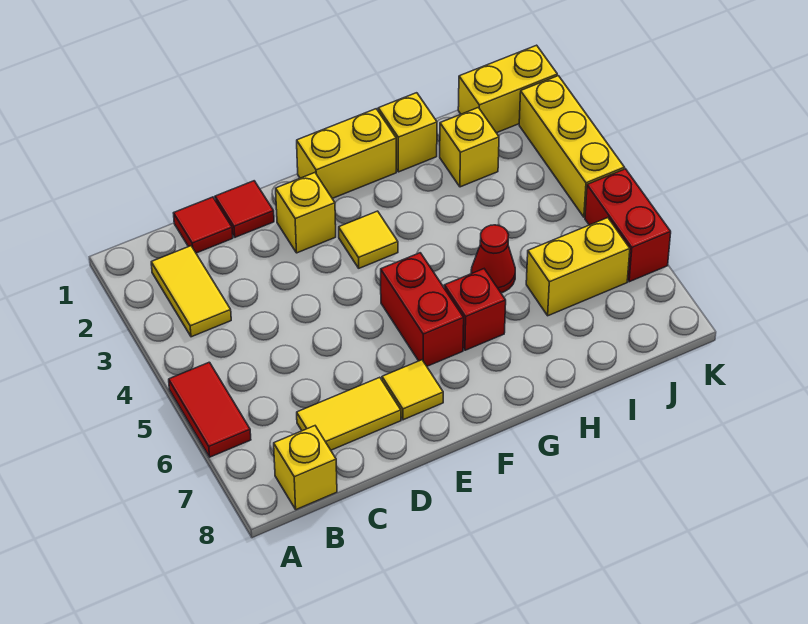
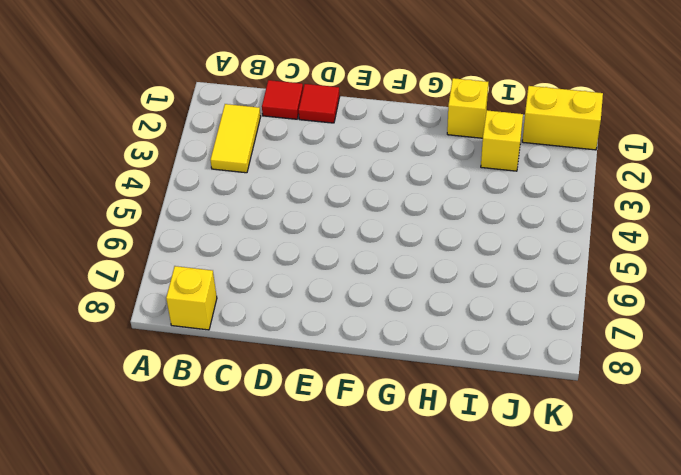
none -> red tile A5:A6 level 1
none -> yellow tile C7:D7 level 1
none -> yellow brick E2 level 1

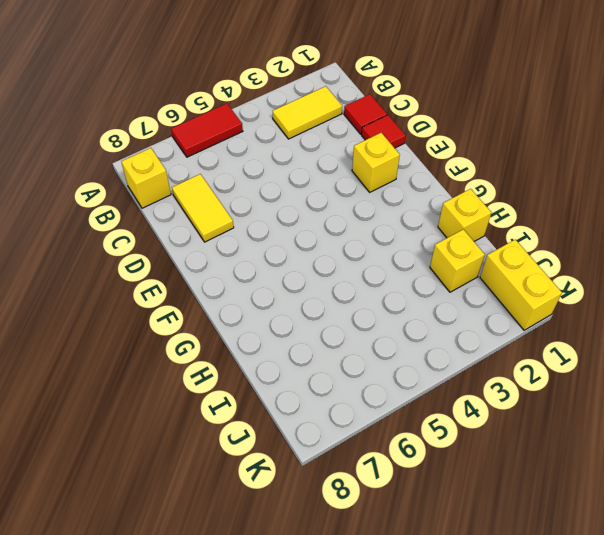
none -> yellow tile E7 level 1
none -> yellow brick F1:G1 level 1
none -> yellow tile F3 level 1

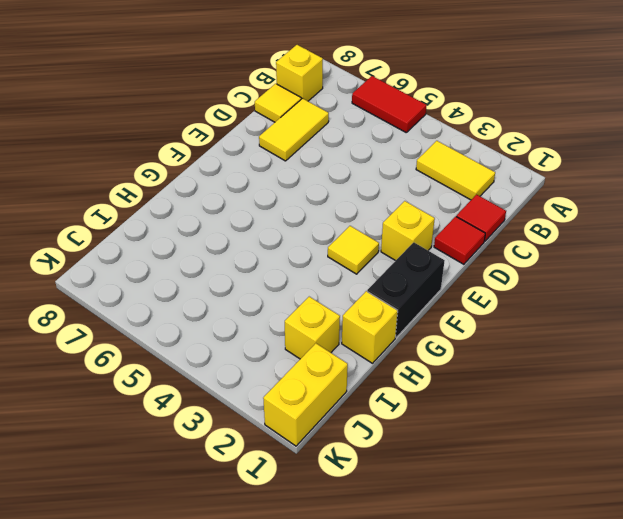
yellow tile C8 level 1 -> yellow tile E7 level 1
black brick F1:G1 level 1 -> yellow brick F1:G1 level 1
none -> red brick F5:F6 level 1
none -> red brick G6 level 1
none -> red cone H5 level 1

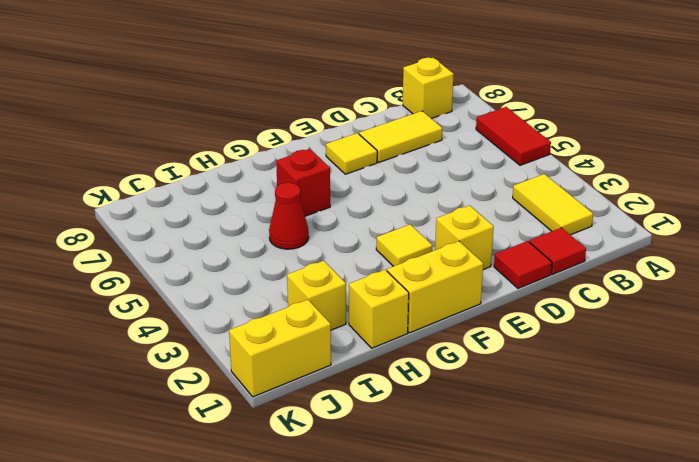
none -> red brick F5:F6 level 1
none -> yellow brick I6:J6 level 1
none -> yellow brick K2:K4 level 1

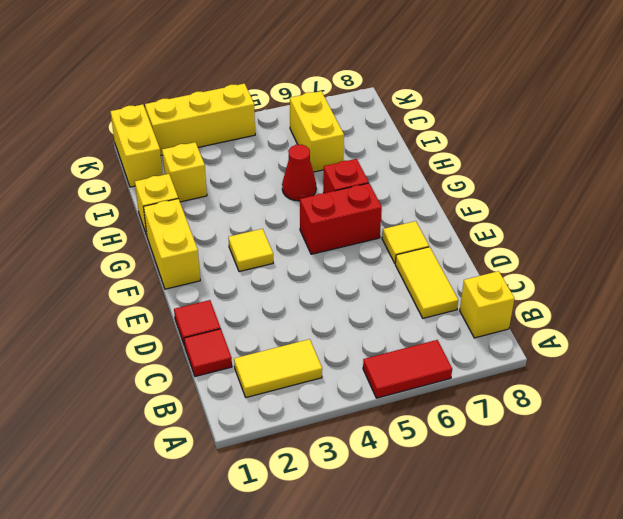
none -> yellow brick E2 level 1
none -> red brick K5:K6 level 1

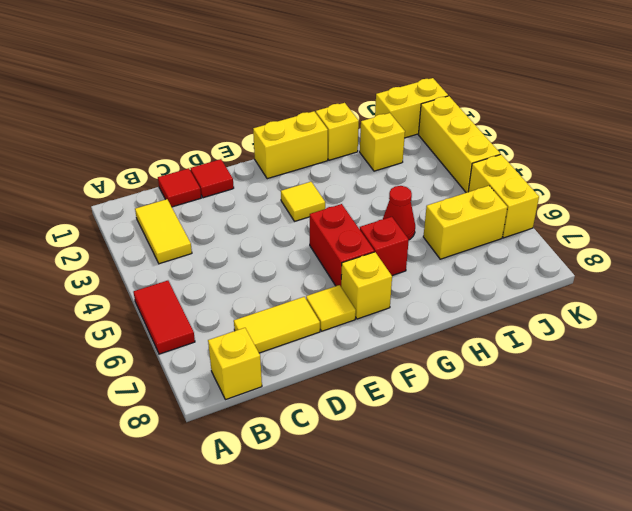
yellow brick F7 level 1 -> yellow brick E2 level 1
yellow brick K5:K6 level 1 -> red brick K5:K6 level 1

